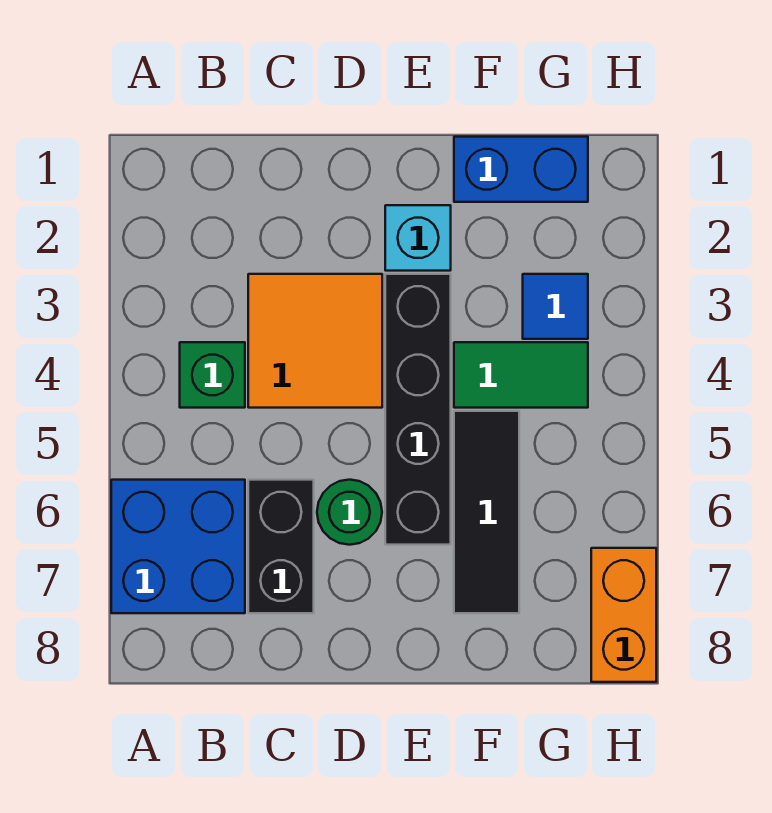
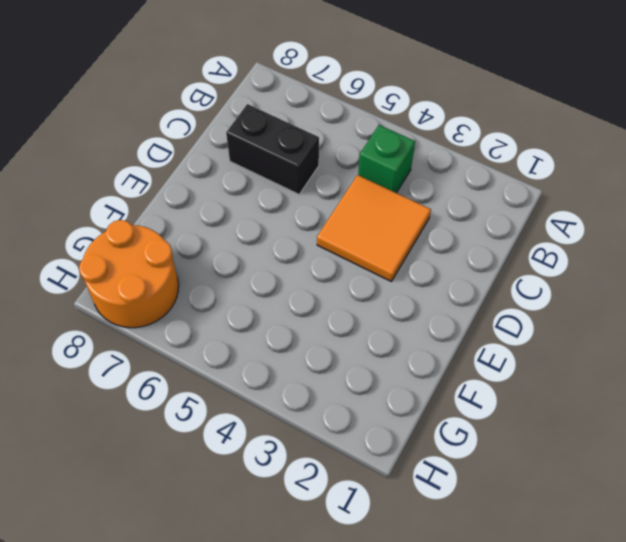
orange round brick G7:H8 level 1 -> orange brick H7:H8 level 1
none -> blue brick A6:B7 level 1
none -> green round brick D6 level 1
none -> cyan brick E2 level 1

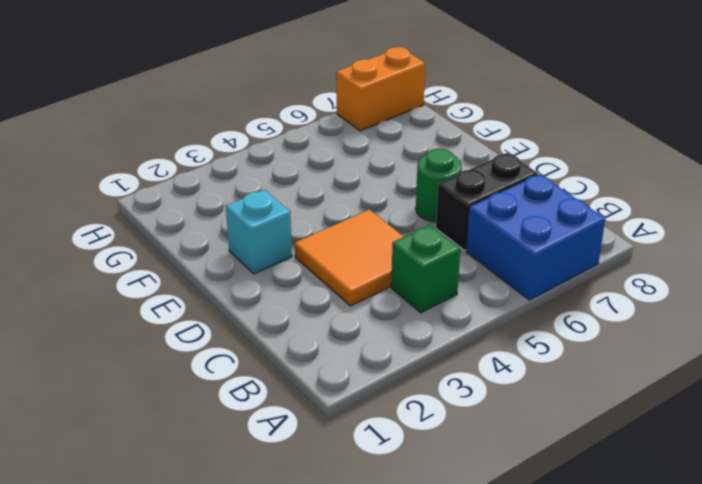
none -> black brick E3:E6 level 1
none -> blue brick F1:G1 level 1
none -> green tile F4:G4 level 1

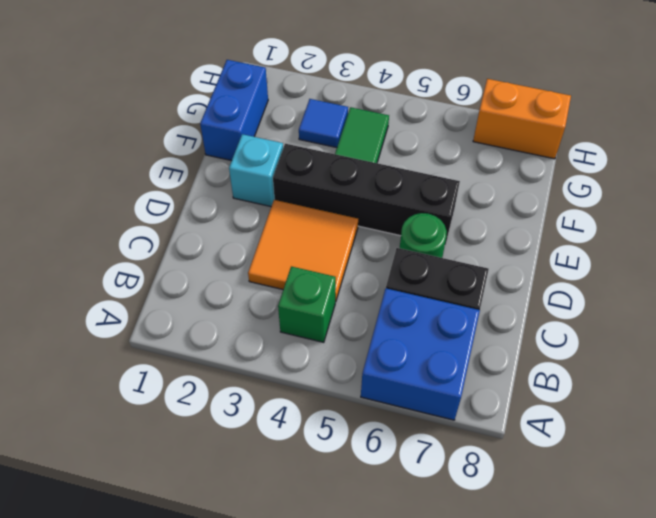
none -> black tile F5:F7 level 1

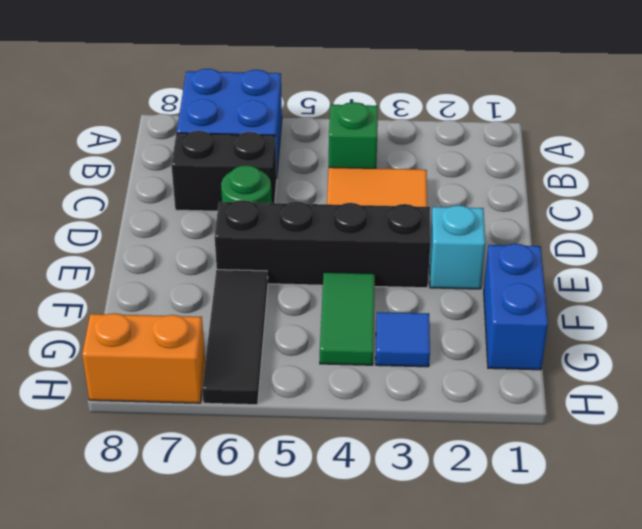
black tile F6:H6 level 1 -> black tile F5:F7 level 1

